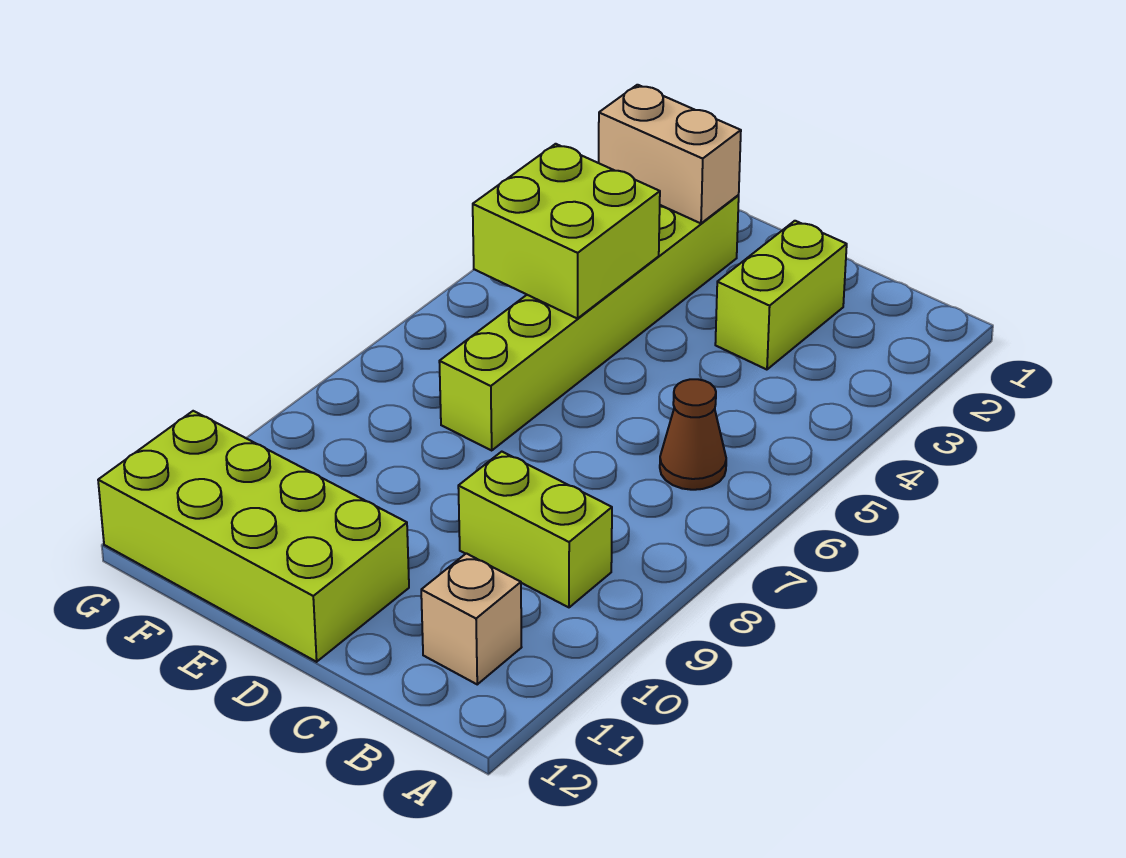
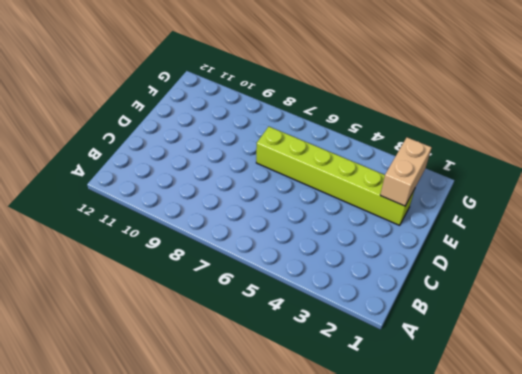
none -> brown cone B6 level 1
none -> lime brick B9:C9 level 1

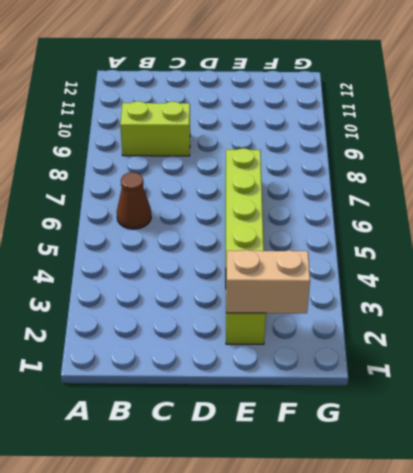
none -> tan brick B11 level 1
none -> lime brick C2:C3 level 1

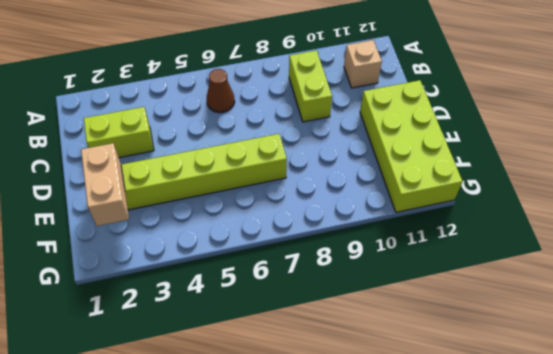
none -> lime brick E4:F5 level 2

